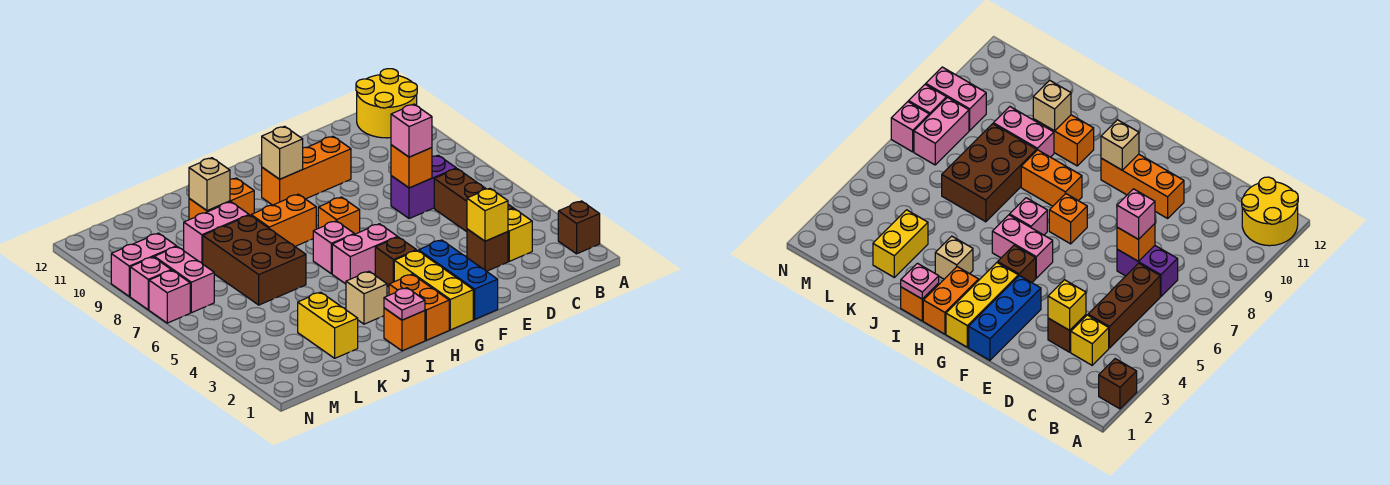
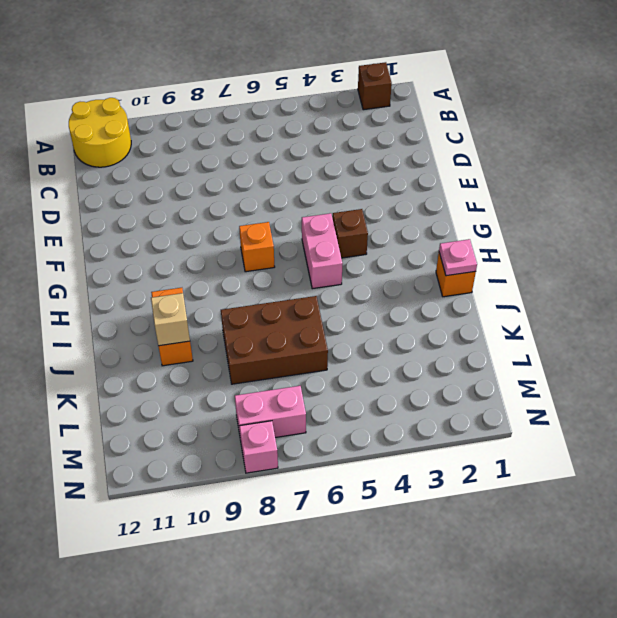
none -> yellow brick C3 level 1
none -> brown brick C4:C6 level 1
none -> purple brick C7:D7 level 1
none -> brown brick D3 level 1

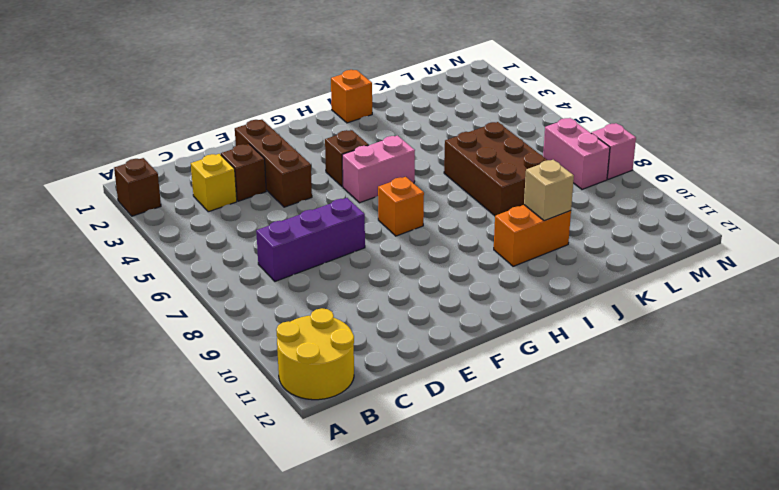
purple brick C7:E7 level 1 -> purple brick C7:D7 level 1
brown brick E2:E4 level 1 -> brown brick C4:C6 level 1
none -> orange brick E10:G10 level 1
none -> blue brick F1:F3 level 1
none -> yellow brick G1:G3 level 1
none -> orange brick H1:H2 level 1

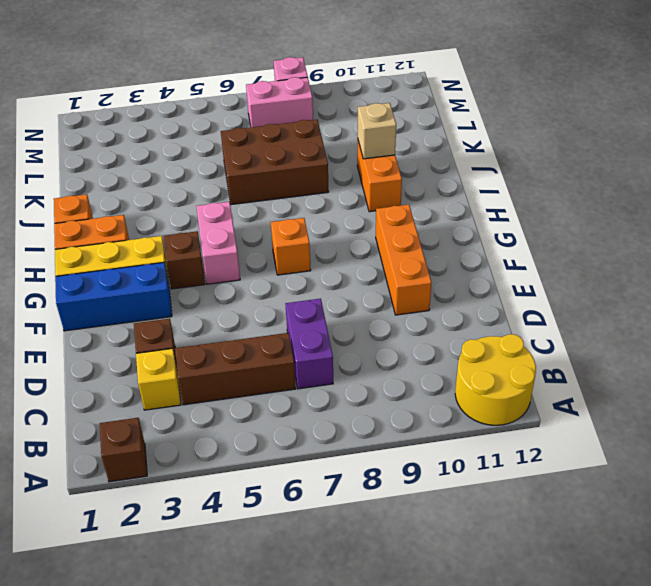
none -> pink brick H6 level 1
none -> orange brick H8:I8 level 1
none -> tan brick I3 level 1
none -> pink brick J9:K9 level 1

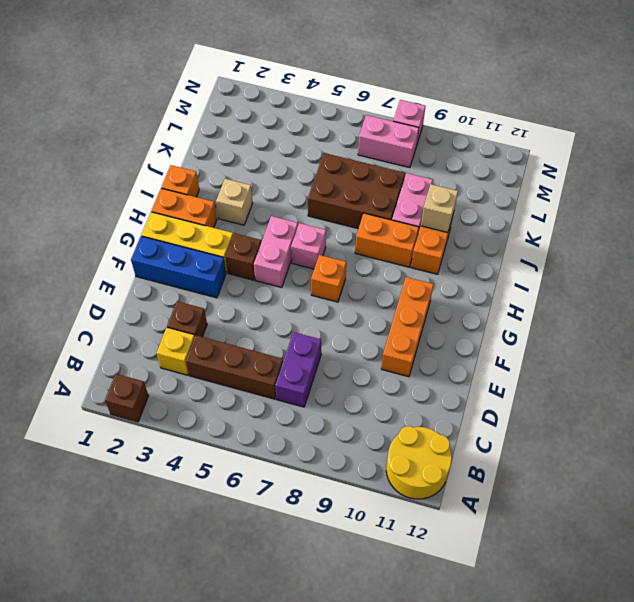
orange brick I8:I9 level 1 -> orange brick H8:I8 level 1
none -> yellow brick K2:K3 level 1
none -> pink brick M9:N9 level 1
none -> pink brick N7 level 1
none -> yellow brick D3 level 2

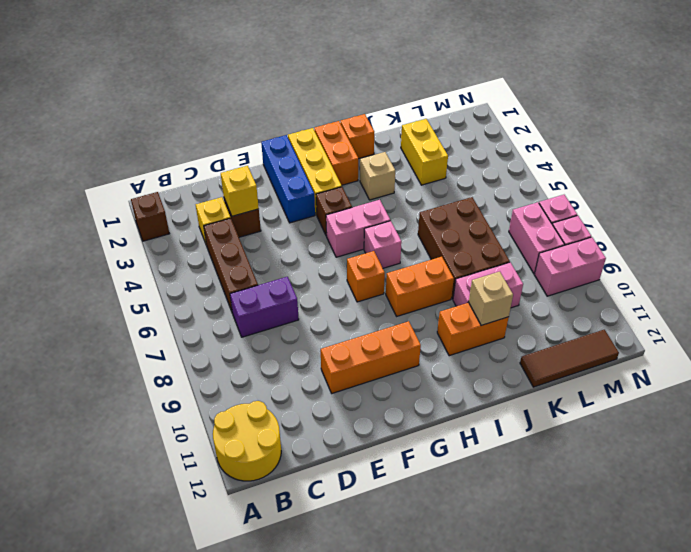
brown tile K12:M12 level 1 -> none
none -> orange brick D7 level 2
none -> tan brick G10 level 2
none -> pink plate I1 level 2
none -> pink brick D7 level 3

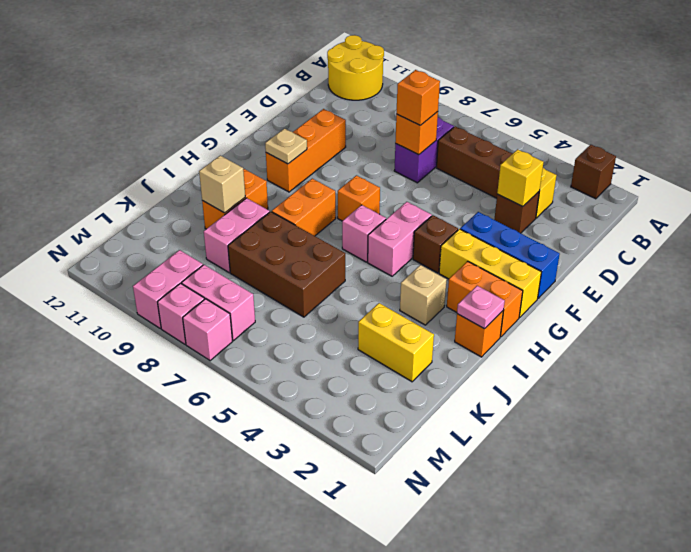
orange brick D7 level 3 -> pink brick D7 level 3
tan plate G10 level 2 -> tan brick G10 level 2

